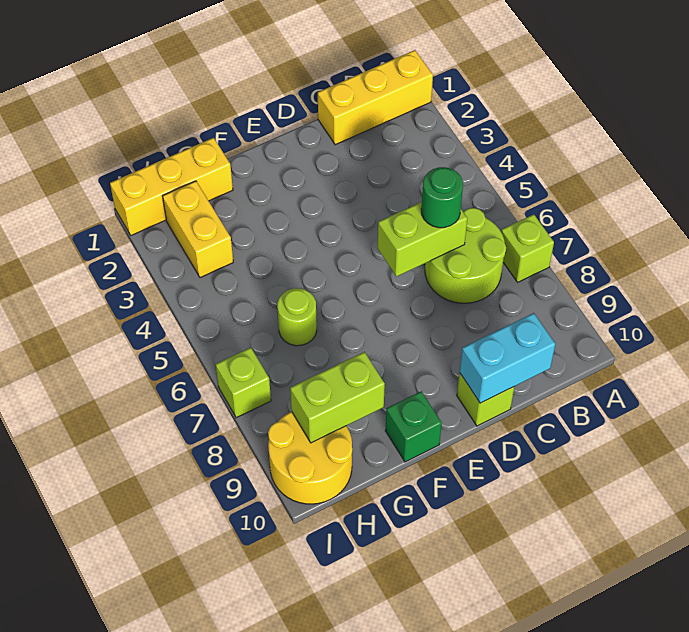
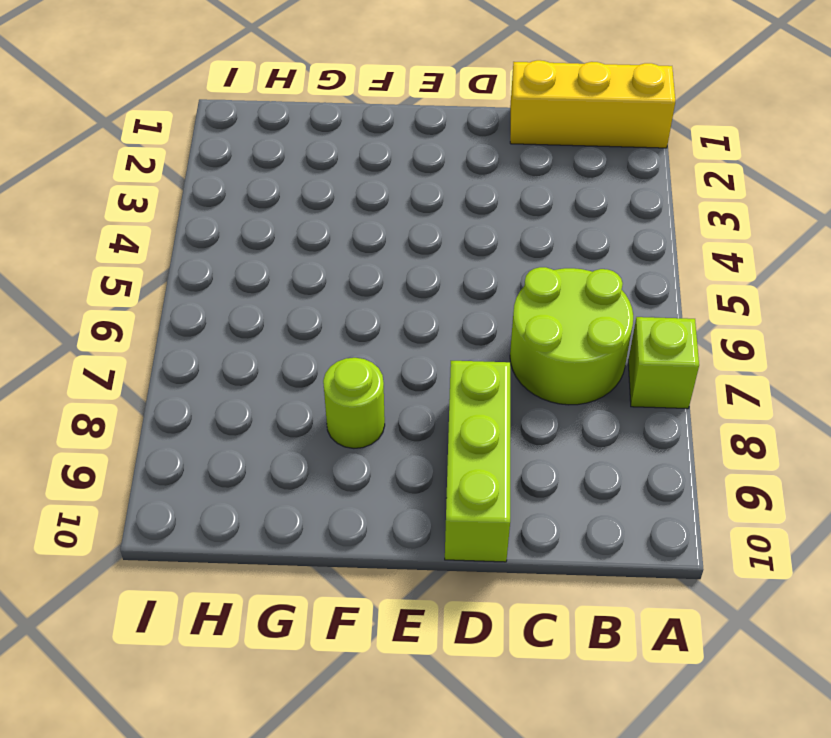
lime brick D8:D10 level 1 -> lime brick D10 level 1
lime round brick F8 level 1 -> lime round brick G6 level 1
none -> green brick F10 level 1
none -> yellow brick G1:I1 level 1
none -> yellow brick H2:H3 level 1

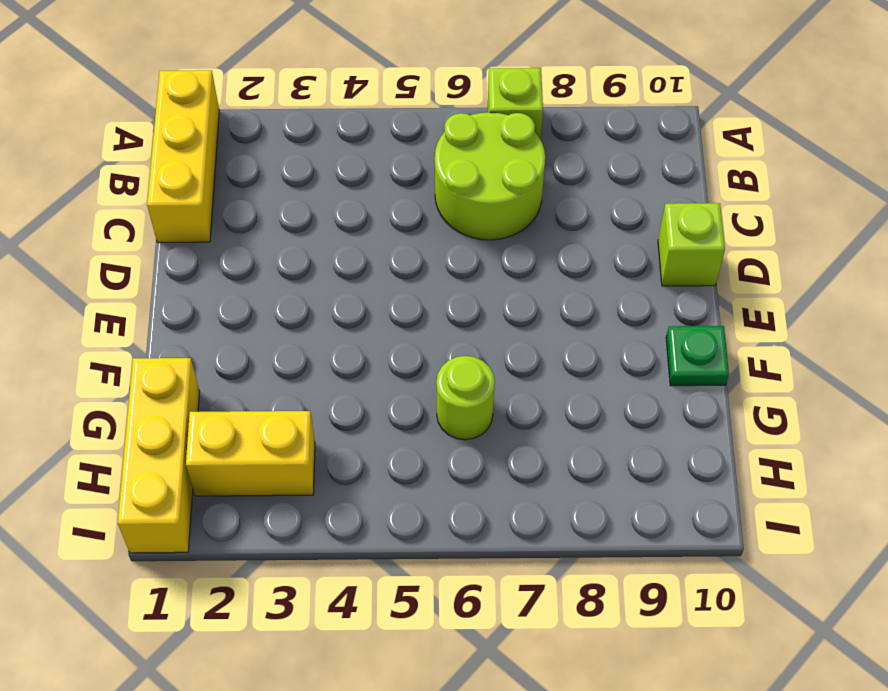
green plate F10 level 1 -> green brick F10 level 1
none -> yellow round brick H9:I10 level 1
none -> lime brick I7 level 1
none -> lime brick C6:D6 level 2

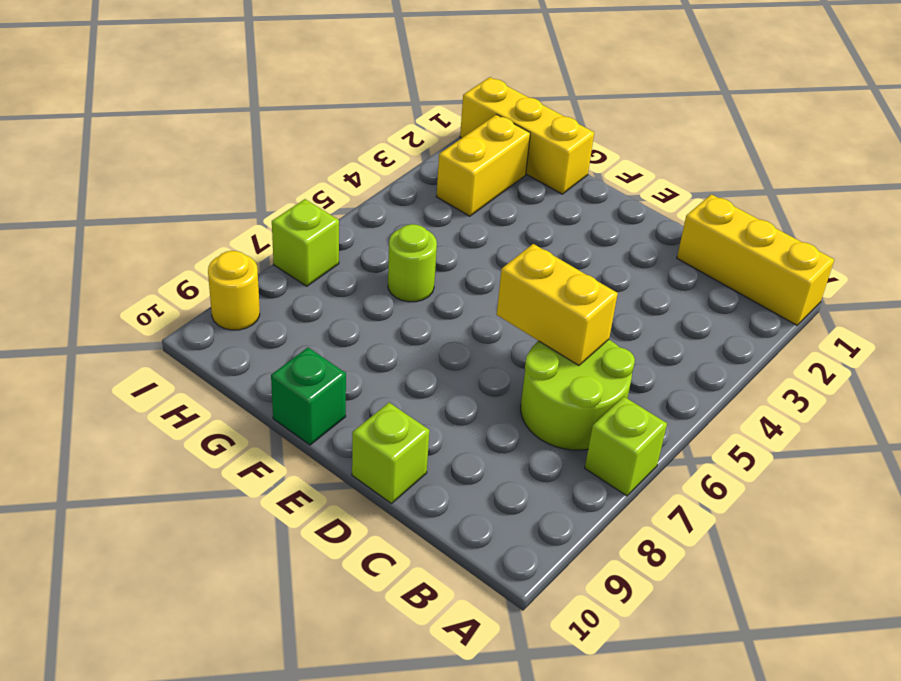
yellow brick C6:D6 level 2 -> lime brick C6:D6 level 2
yellow round brick I9 level 1 -> yellow round brick H9:I10 level 1
none -> cyan brick C10:D10 level 2
none -> lime brick G9:H9 level 2
none -> green round brick C6 level 3

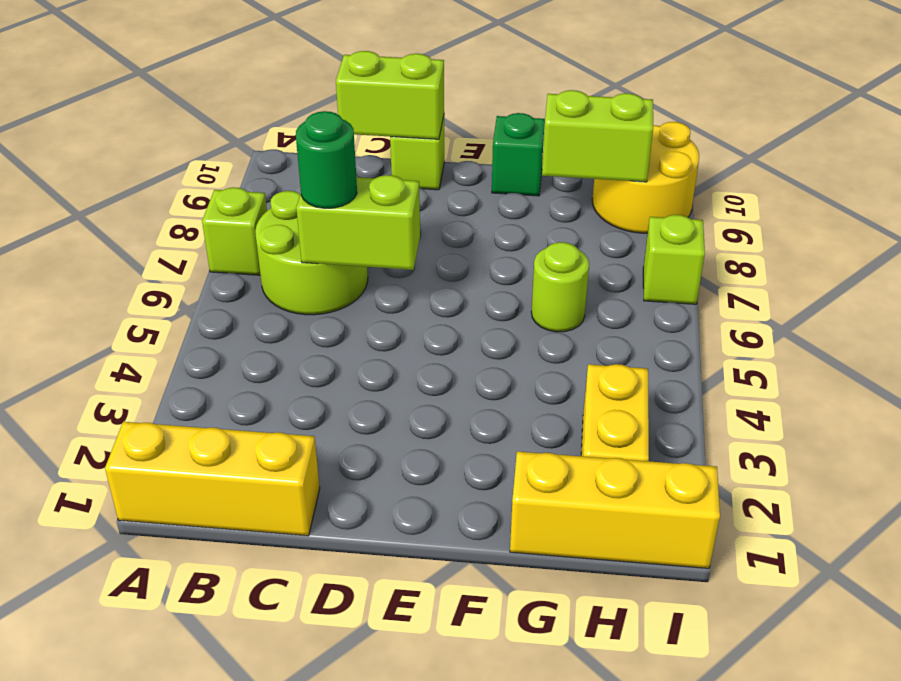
lime brick C10:D10 level 2 -> cyan brick C10:D10 level 2

